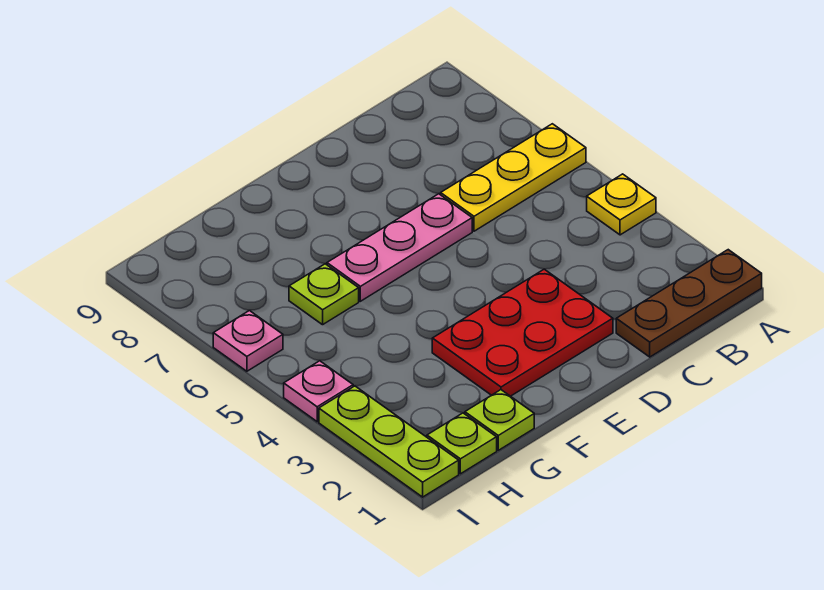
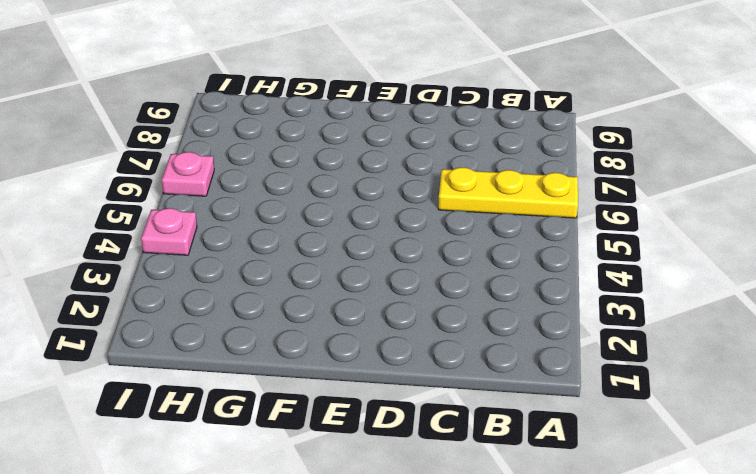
none -> brown plate A1:C1 level 1
none -> yellow plate A4 level 1

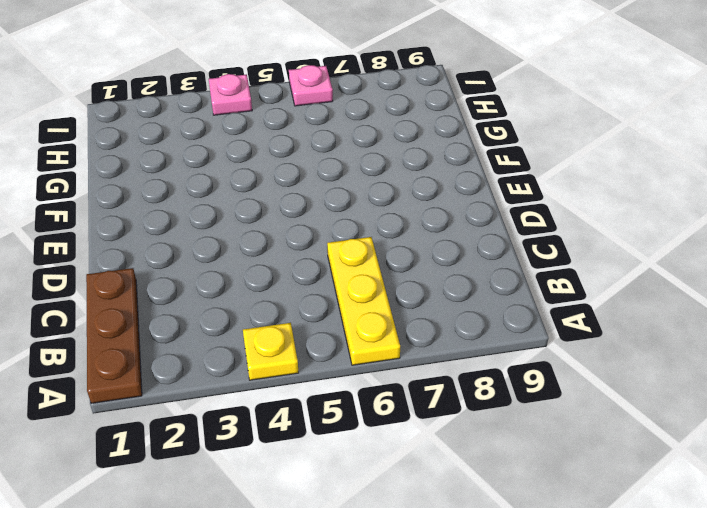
none -> red plate D2:F3 level 1
none -> pink plate D6:F6 level 1

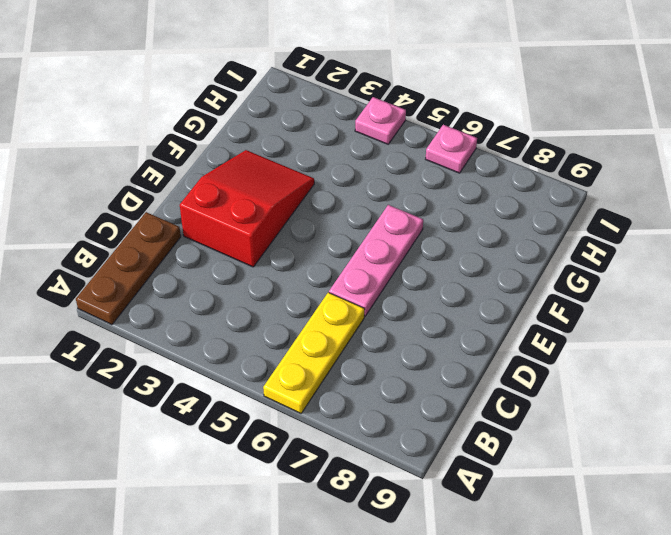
red slope D2:F3 level 1 top D -> red plate D2:F3 level 1
none -> yellow plate A4 level 1
none -> lime plate G1 level 1

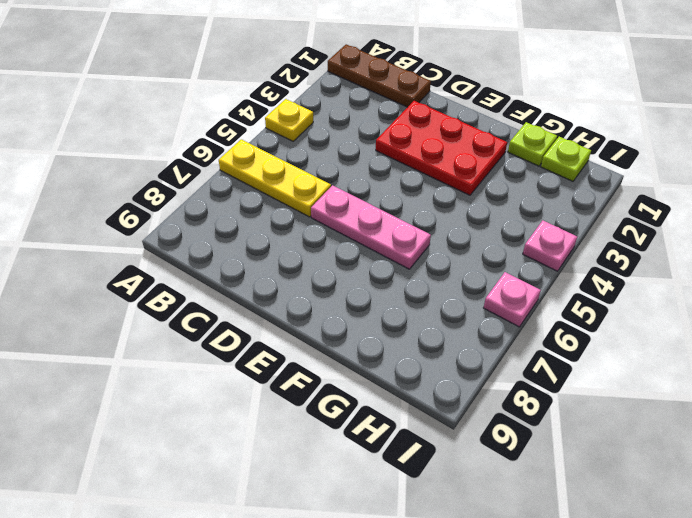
none -> lime plate G6 level 1
none -> lime plate I1:I3 level 1

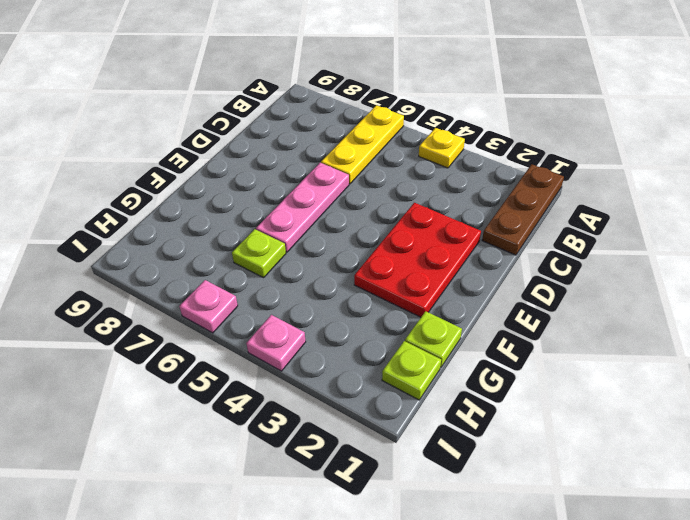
none -> lime plate I1:I3 level 1

